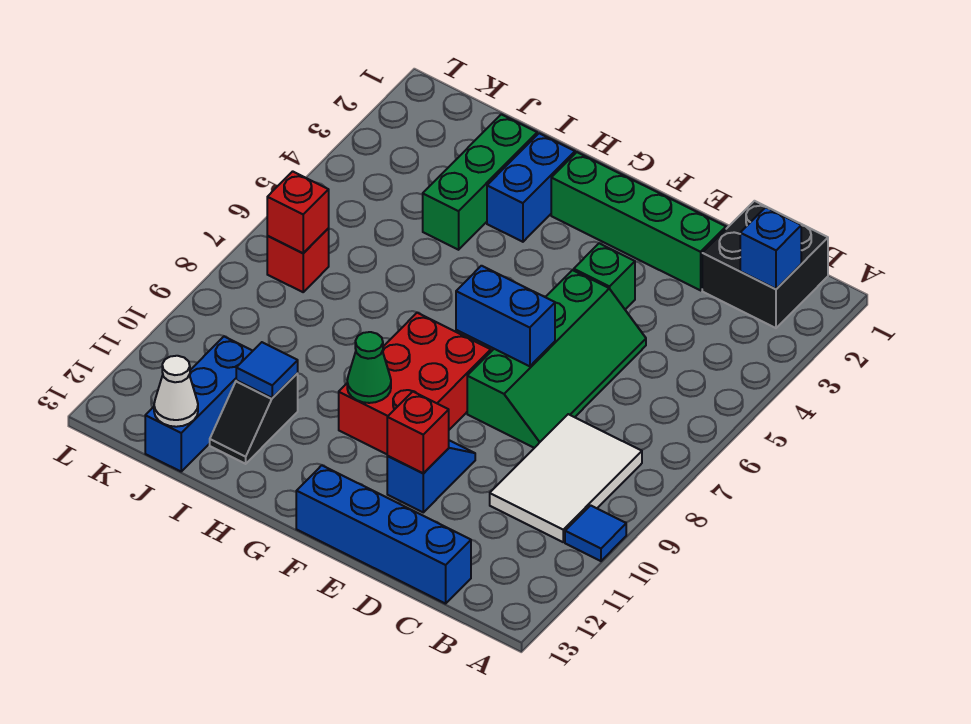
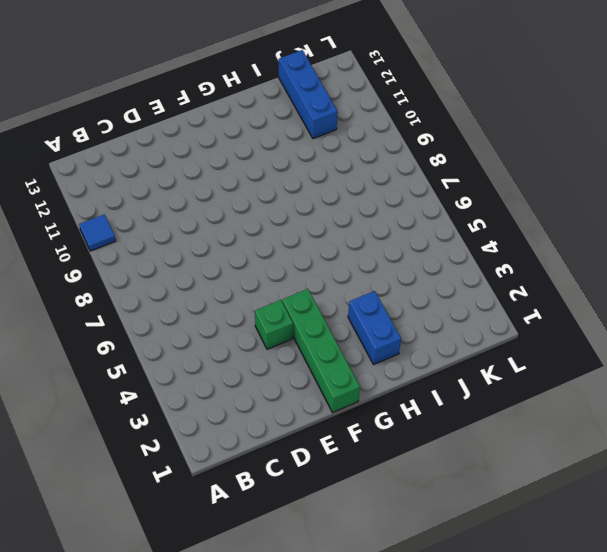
green brick F1:F4 level 1 -> green brick D2:G2 level 1
none -> black brick B1:C2 level 1
none -> white tile B8:C10 level 1
none -> blue brick C13:F13 level 1

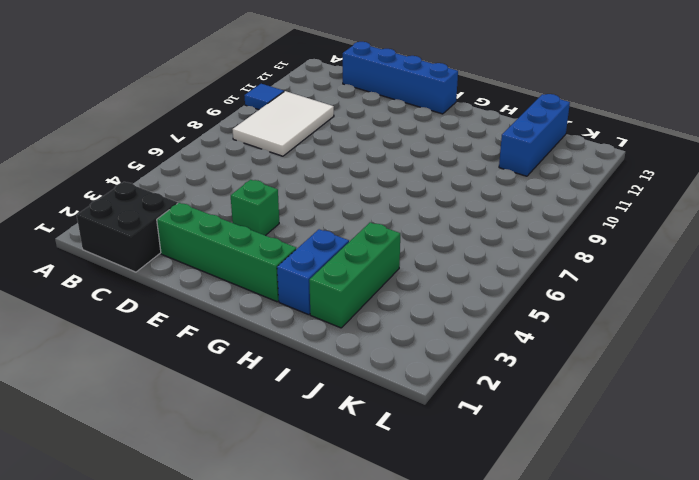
none -> green slope D5:E8 level 1 top E
none -> blue slope E10:E11 level 1 top 11
none -> red brick F8:G10 level 1

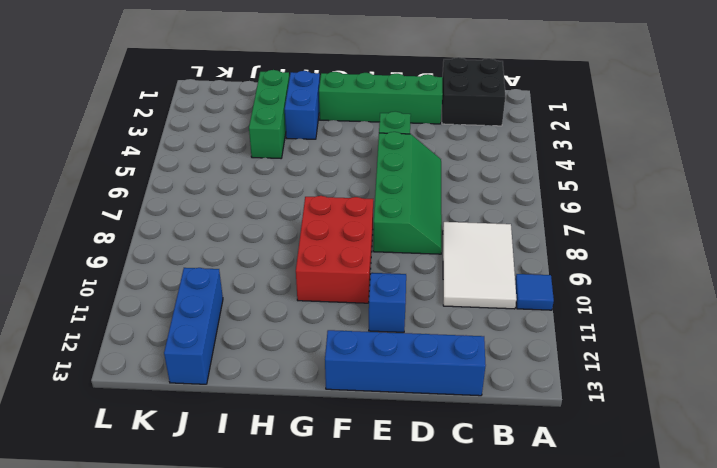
none -> black slope I11:I12 level 1 top 11
none -> red brick K7 level 1
none -> blue brick B2 level 2

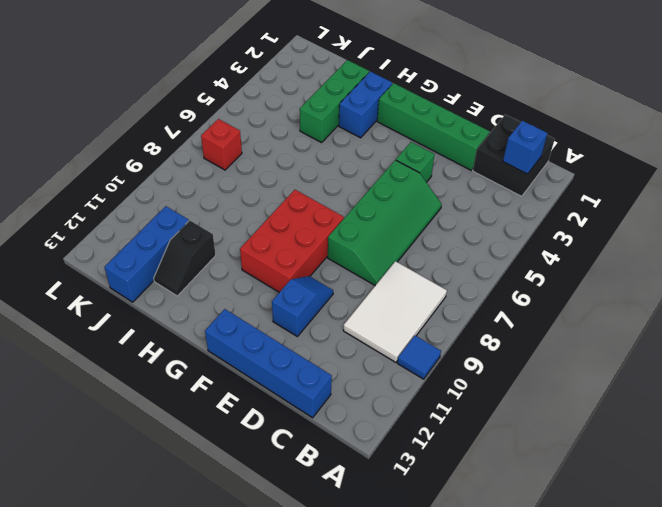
none -> blue brick E7:F7 level 2
none -> red brick E11 level 2
none -> green cone G10 level 2

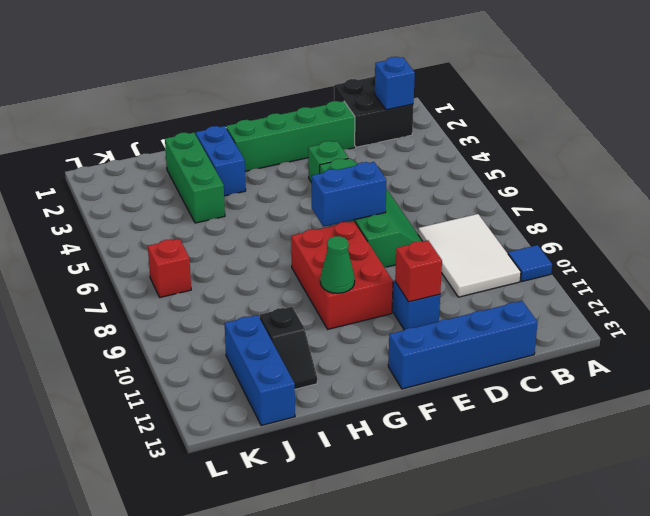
none -> blue tile I11 level 2
none -> white cone J13 level 2
none -> red brick K7 level 2

